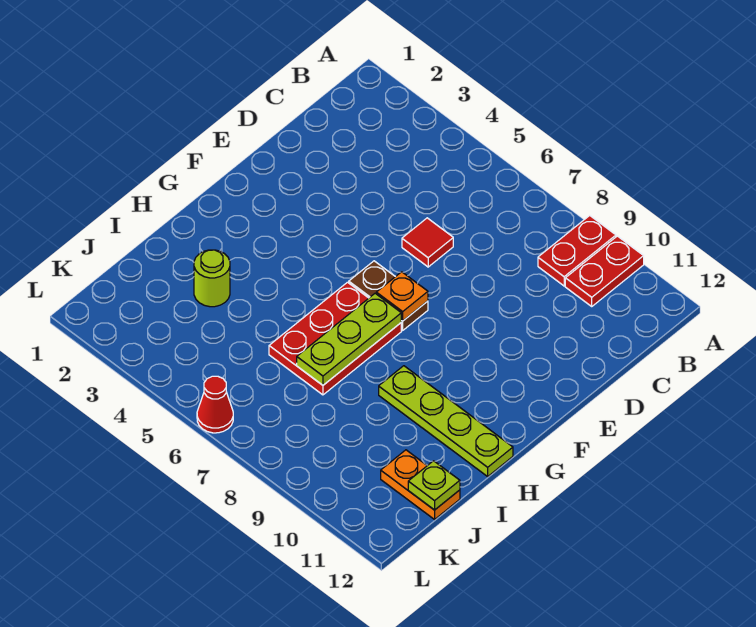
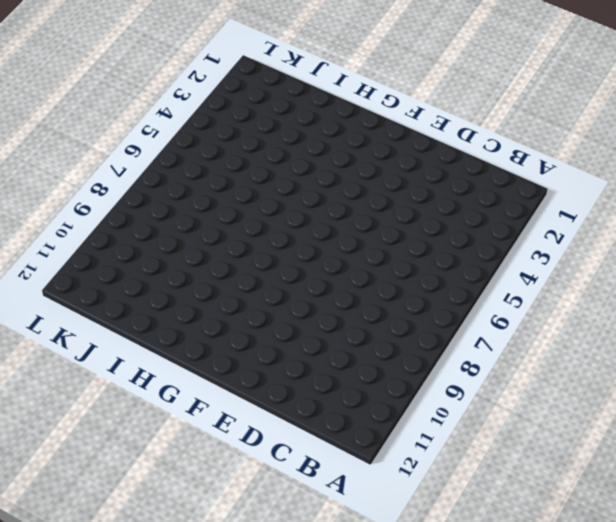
none -> red plate A9:B9 level 1
none -> red plate A10:B10 level 1
none -> red tile D6 level 1

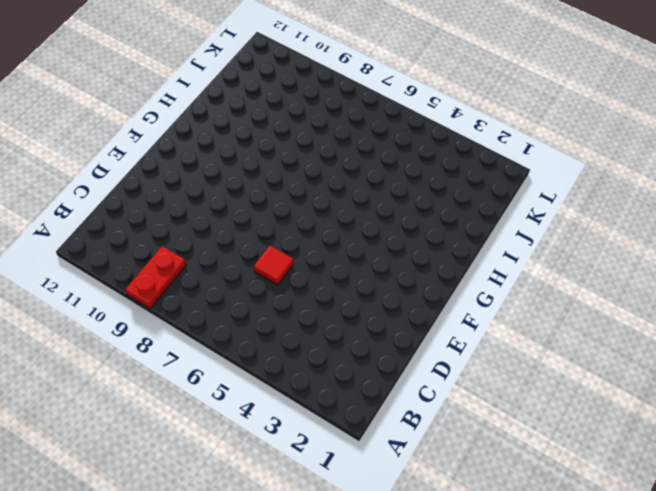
none -> red plate A10:B10 level 1
none -> brown plate F6:F7 level 1
none -> red plate G6:I7 level 1

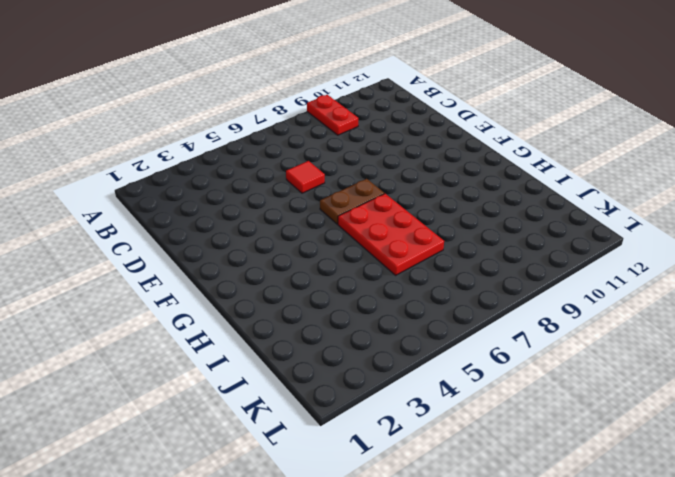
none -> red plate A10:B10 level 1
none -> lime plate H9:H12 level 1
none -> lime round brick I3 level 1

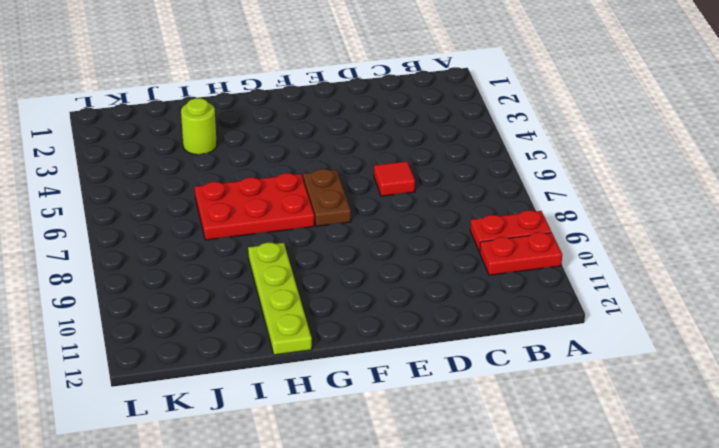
none -> orange plate J11:J12 level 1
none -> red cone L6 level 1
none -> orange plate F7 level 2

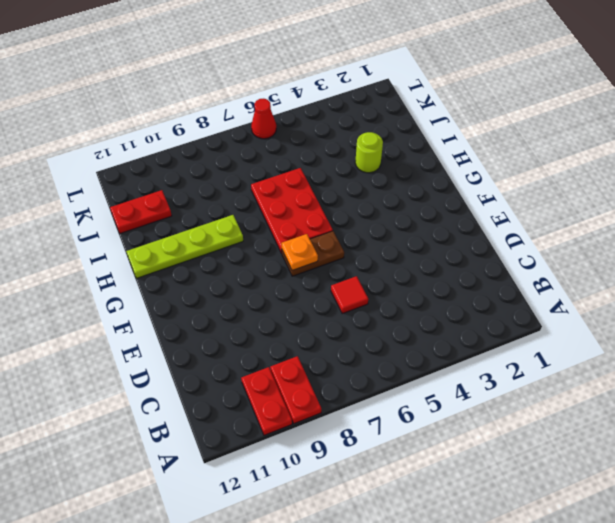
red plate J11:J12 level 1 -> orange plate J11:J12 level 1
none -> lime plate G7:I7 level 2
none -> lime plate J12 level 2

